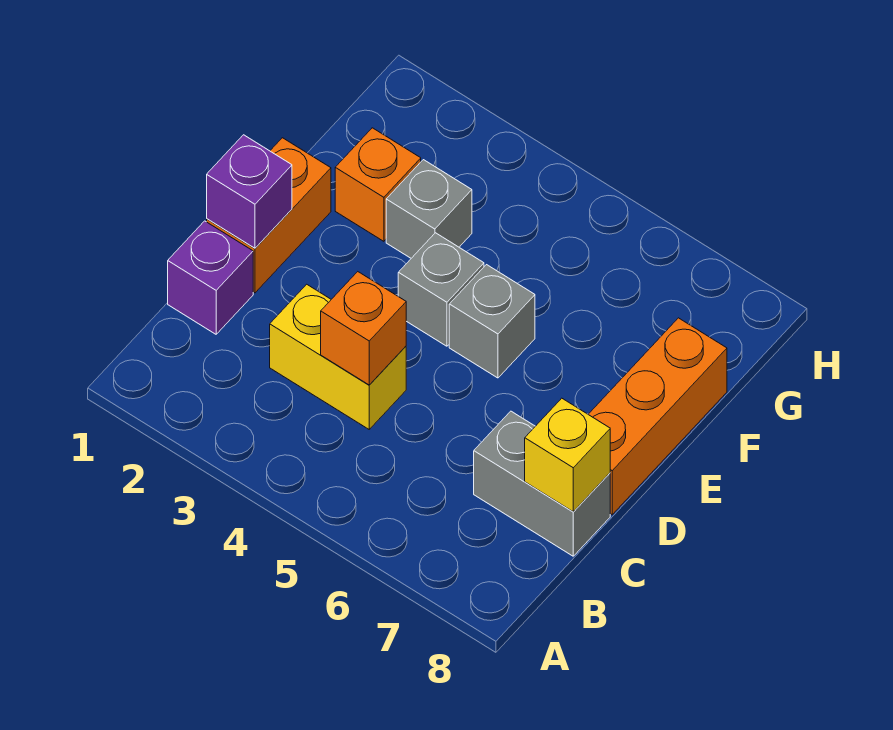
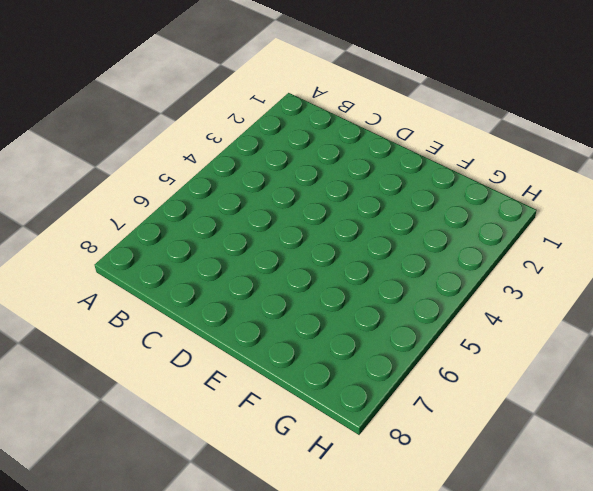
none -> purple brick C1 level 1
none -> yellow brick C3:C4 level 1
none -> grey brick C7:C8 level 1

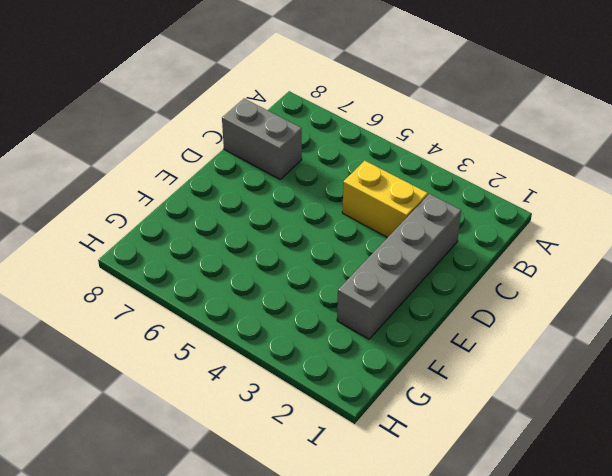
grey brick C2:F2 level 1 -> orange brick F2 level 1
none -> purple brick C1 level 1
none -> orange brick D1:E1 level 1
none -> orange brick D8:F8 level 1

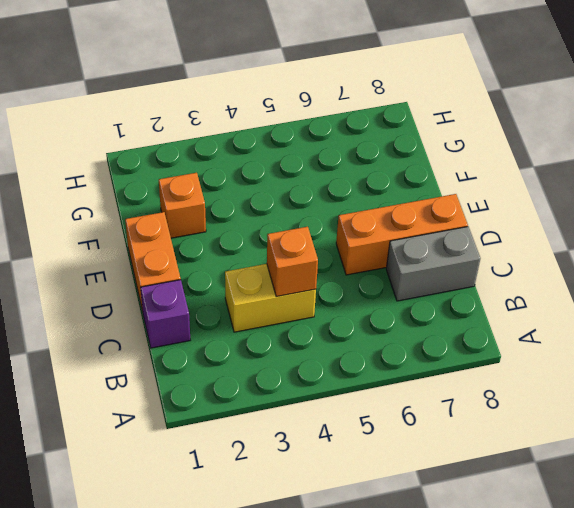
orange brick D6:D8 level 1 -> orange brick D8:F8 level 1
none -> grey brick E4 level 1
none -> grey brick E5 level 1
none -> grey brick F3 level 1

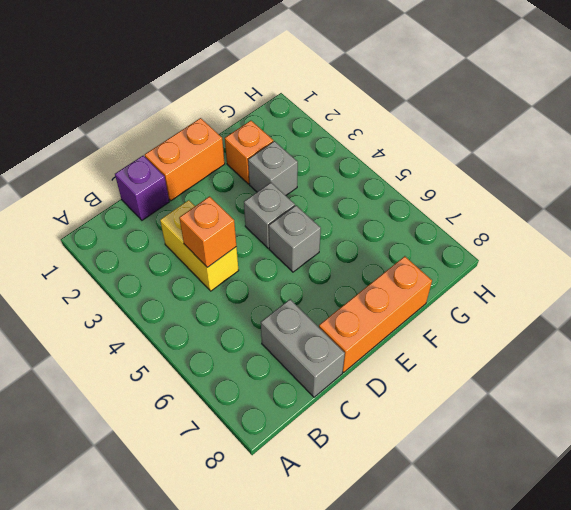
none -> yellow brick C8 level 2
none -> purple brick D1 level 2

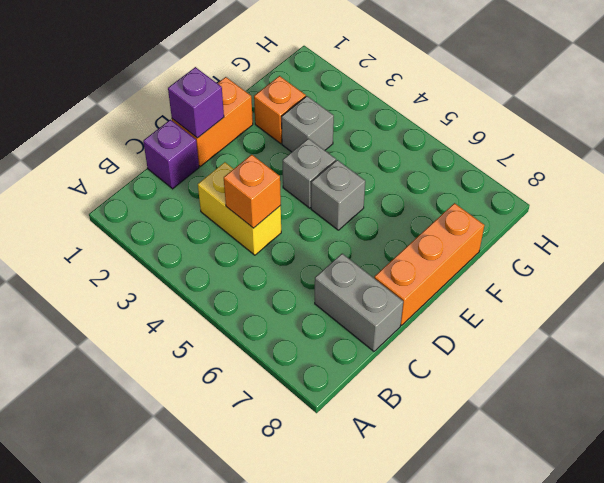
none -> yellow brick C8 level 2

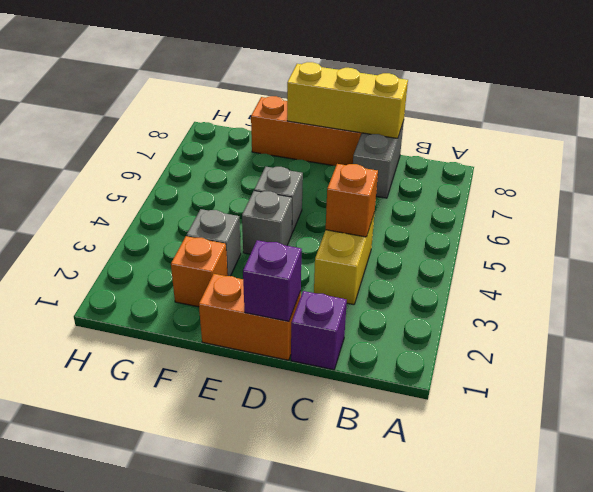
yellow brick C8:E8 level 2 -> yellow brick C8 level 2

